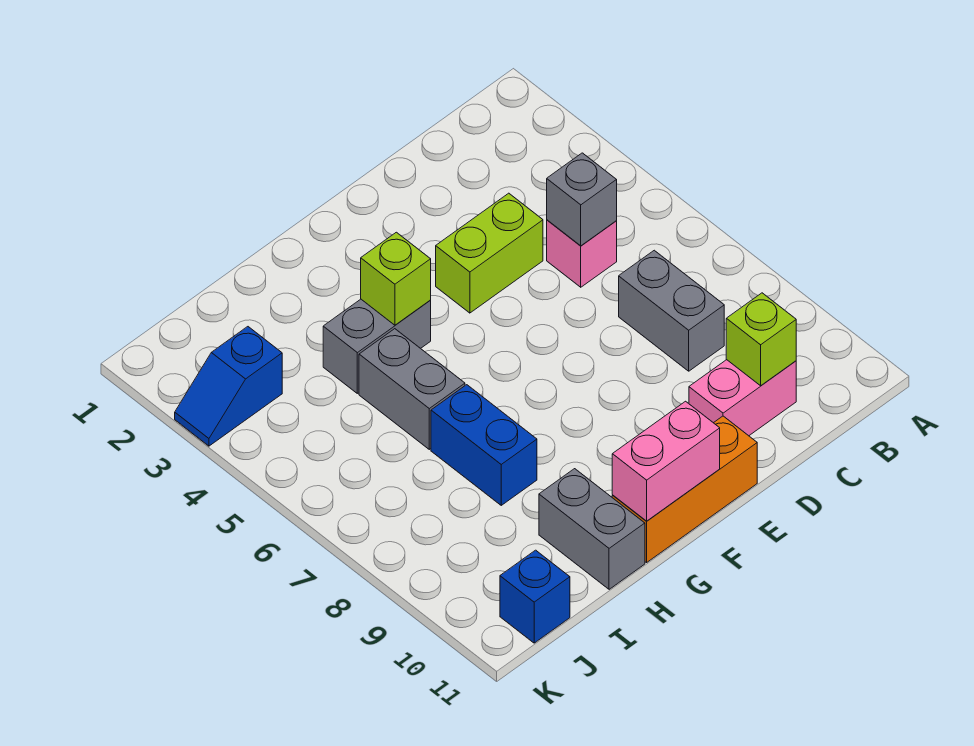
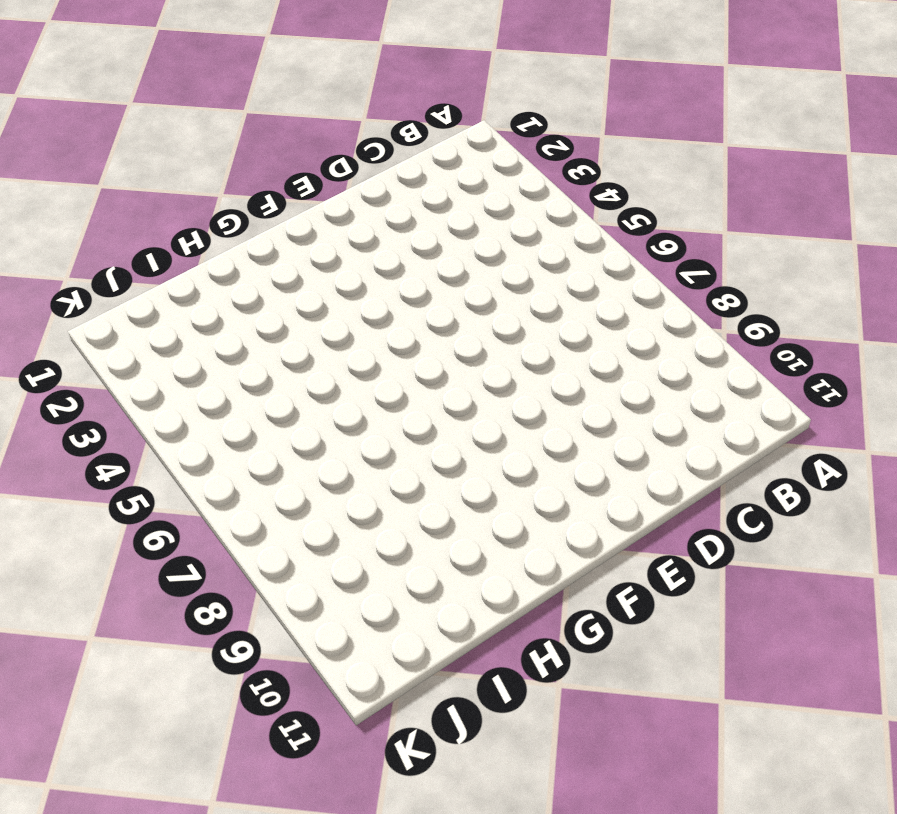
none -> pink brick C5 level 1
none -> grey brick C7:C8 level 1
none -> pink brick C10:D10 level 1

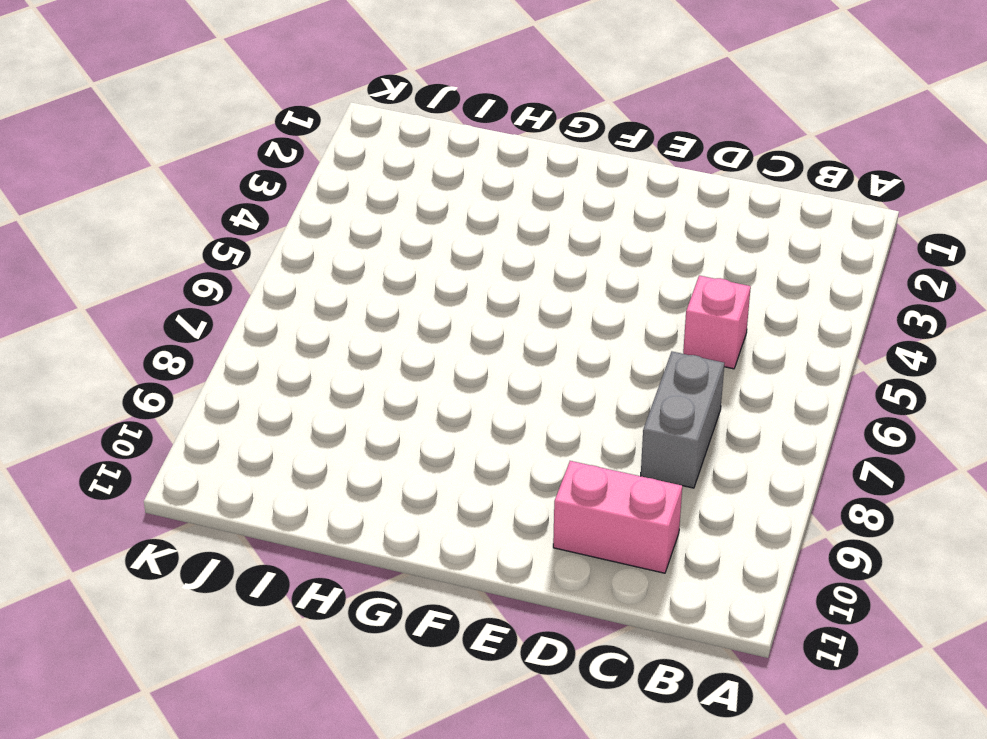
none -> lime brick D4:E4 level 1
none -> orange brick E11:G11 level 1
none -> grey brick G4:H4 level 1

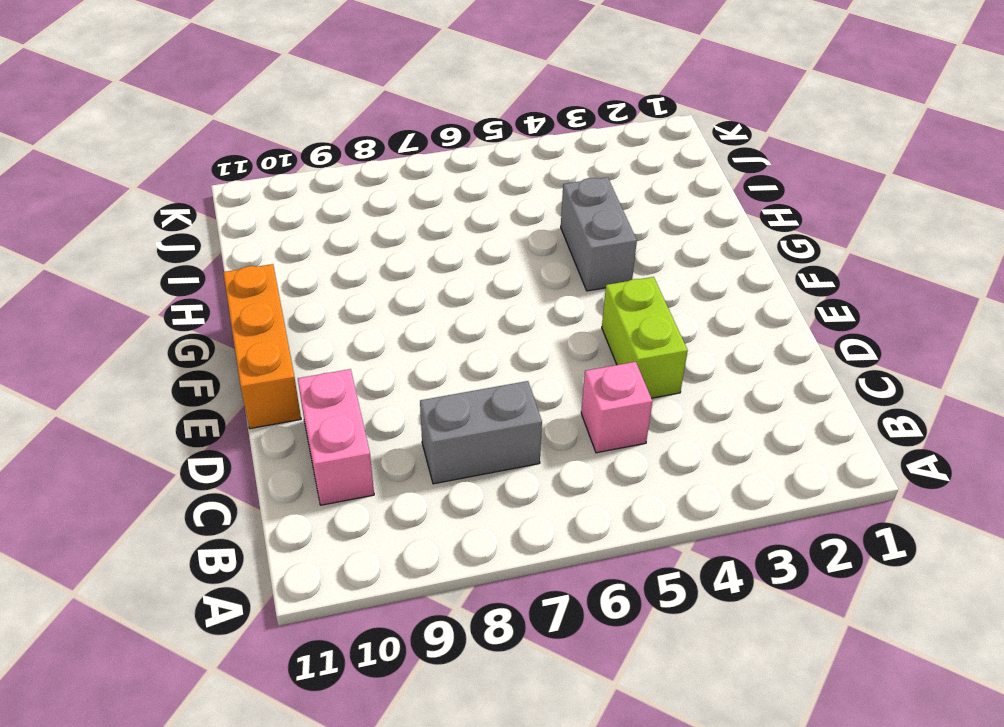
none -> grey brick H5:H6 level 1
none -> blue brick H7:H8 level 1
none -> grey brick H10:H11 level 1

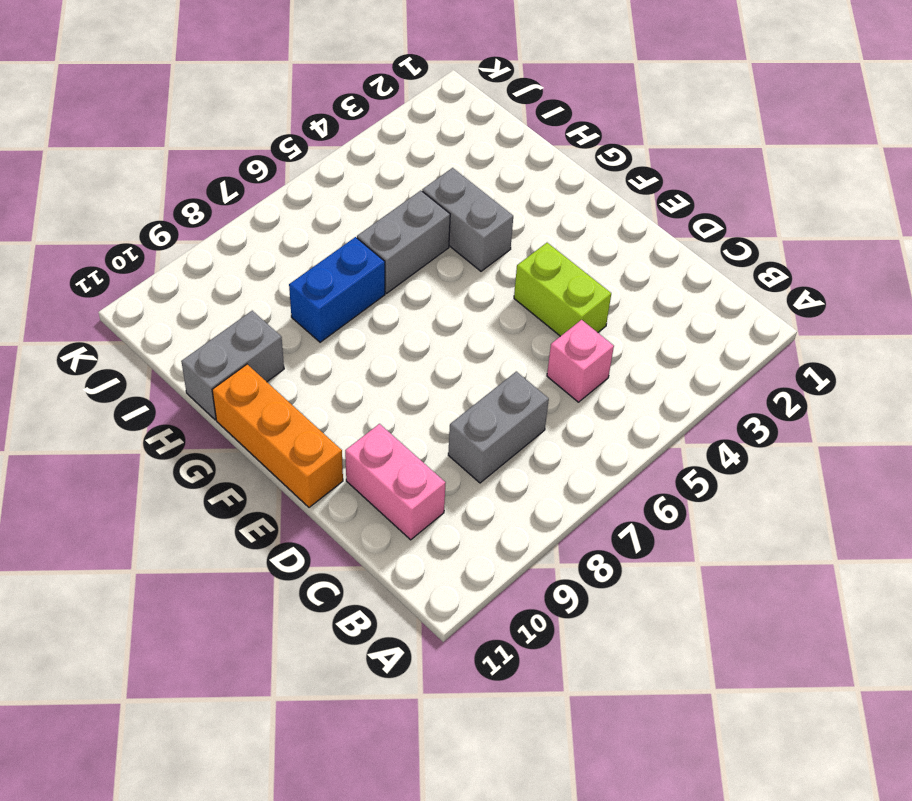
none -> blue slope J3:K3 level 1 top J
none -> blue brick J11 level 1
none -> grey brick C5 level 2

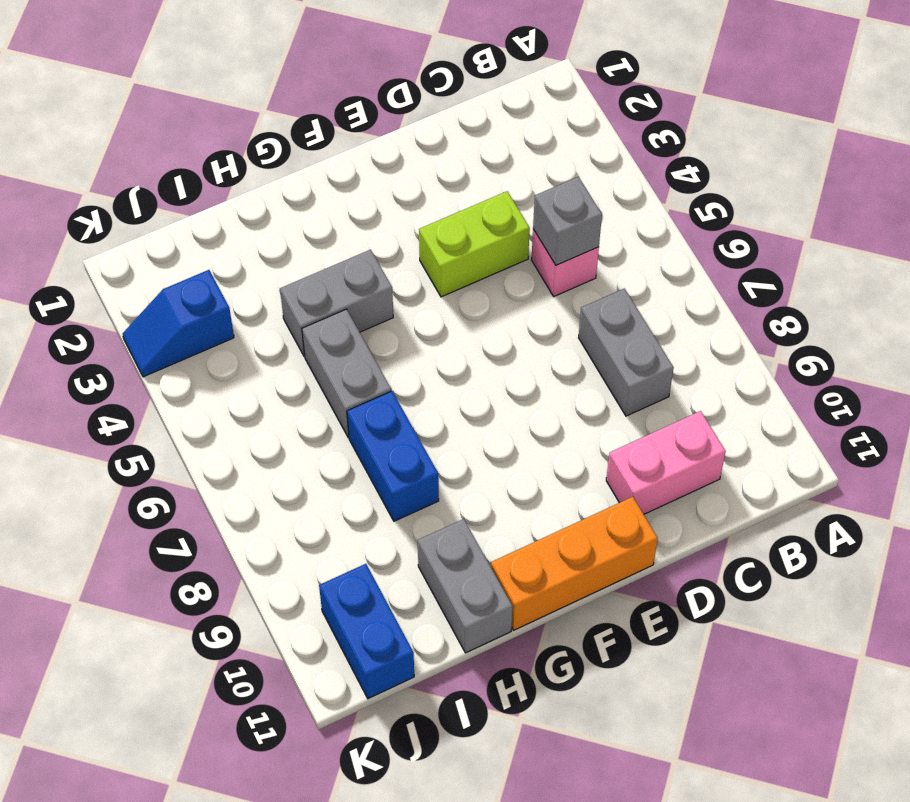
blue brick J10:J11 level 1 -> blue brick J11 level 1
none -> lime brick C10 level 2
none -> pink brick F11:G11 level 2
none -> lime brick G4 level 2

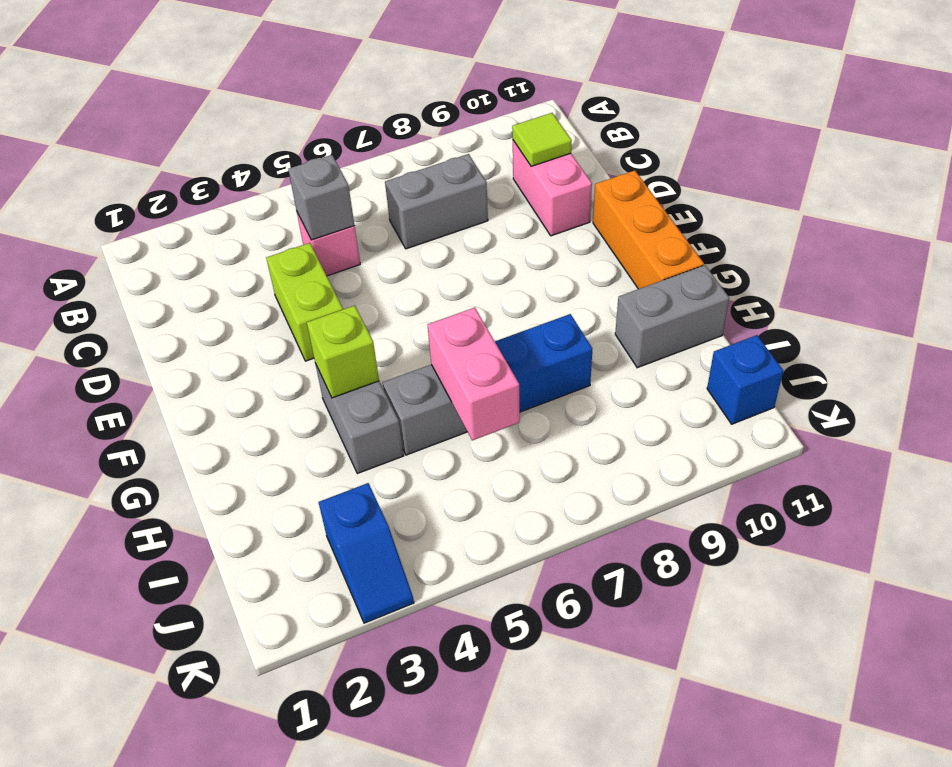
lime tile C10 level 2 -> lime brick C10 level 2
pink brick H6:I6 level 2 -> pink brick F11:G11 level 2

